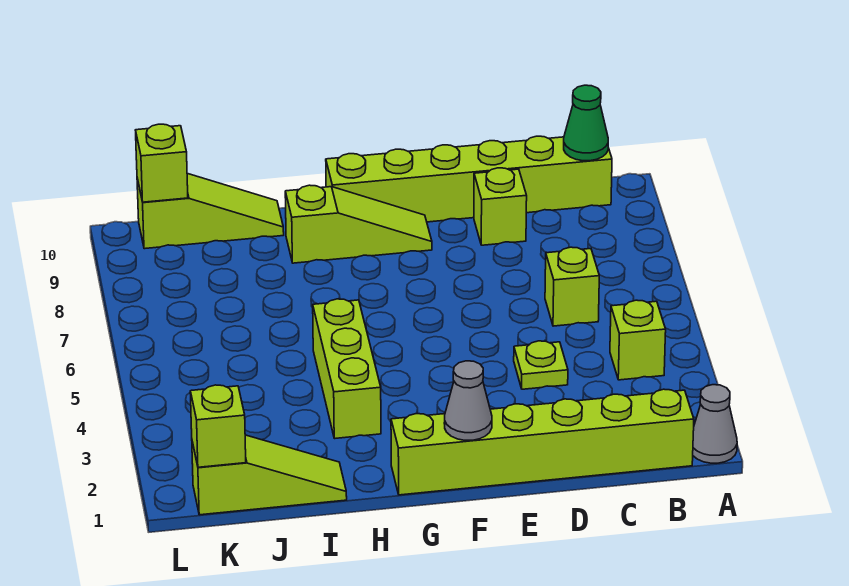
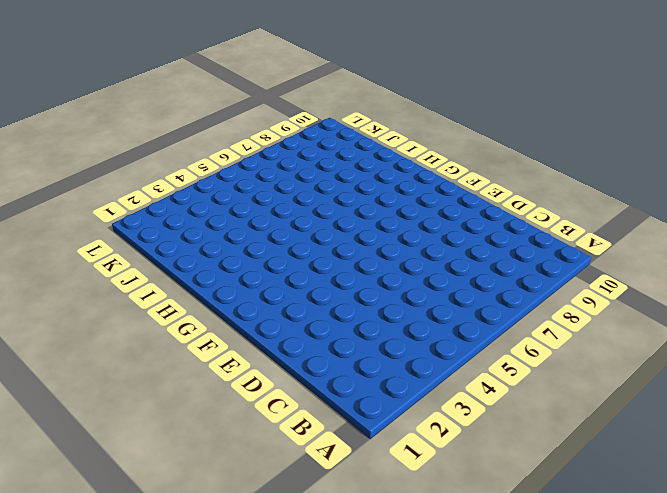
none -> grey cone A1 level 1
none -> lime brick B1:G1 level 1
none -> lime brick B4 level 1

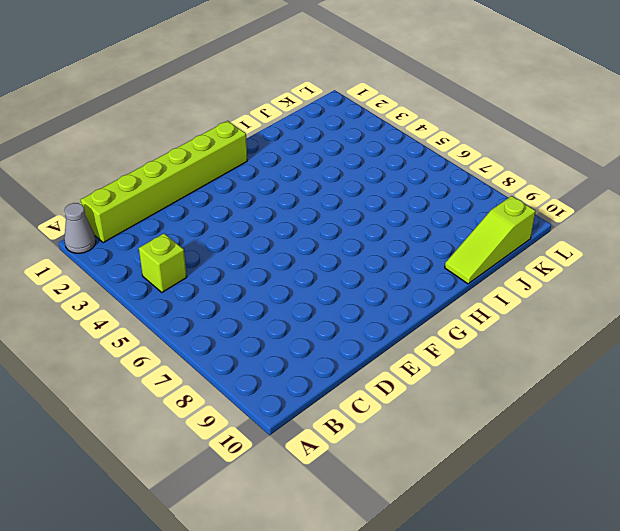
none -> lime brick B10:G10 level 1
none -> lime brick C6 level 1
none -> lime plate D4 level 1

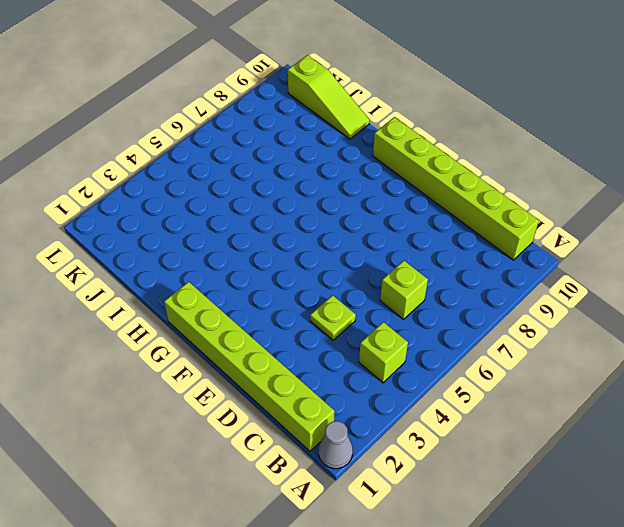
none -> lime brick D9 level 1
none -> lime slope F9:H9 level 1 top H
none -> lime brick H3:H5 level 1

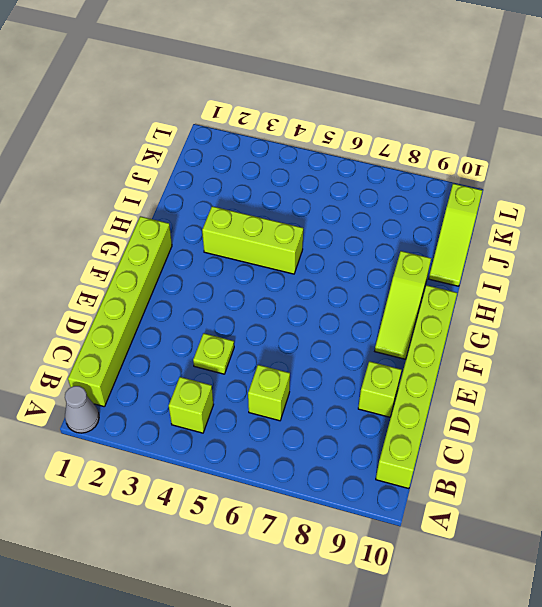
none -> lime slope I1:K1 level 1 top K
none -> green cone B10 level 2
none -> grey cone F1 level 2

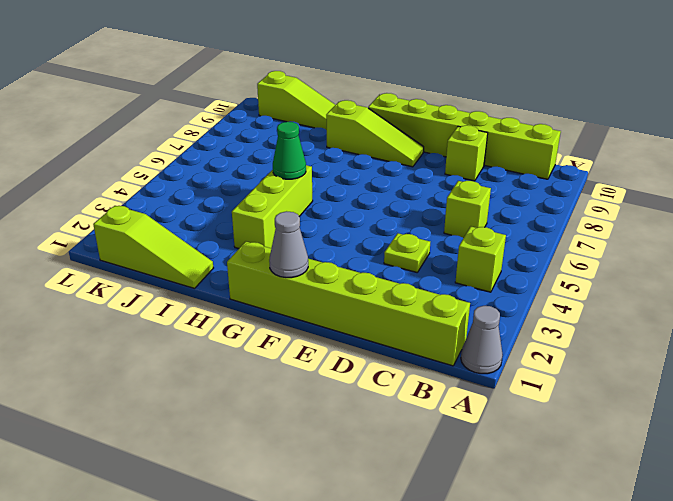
green cone H5 level 2 -> green cone B10 level 2
none -> lime brick K1 level 2
none -> lime brick K10 level 2

